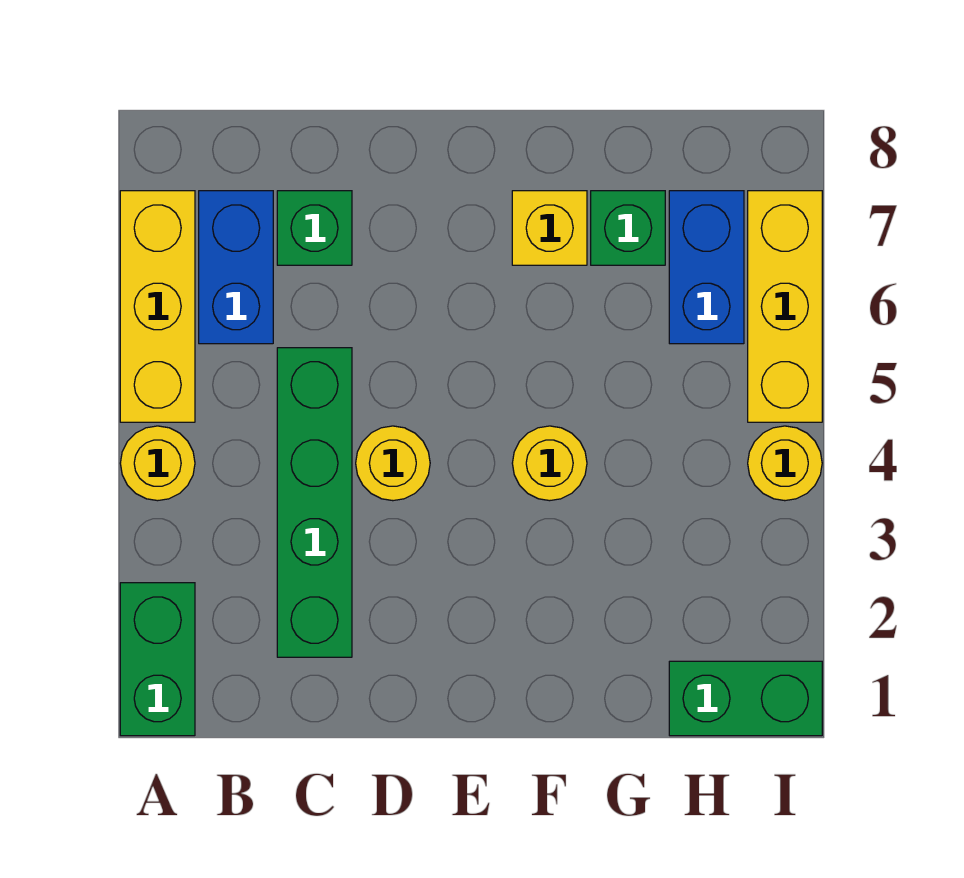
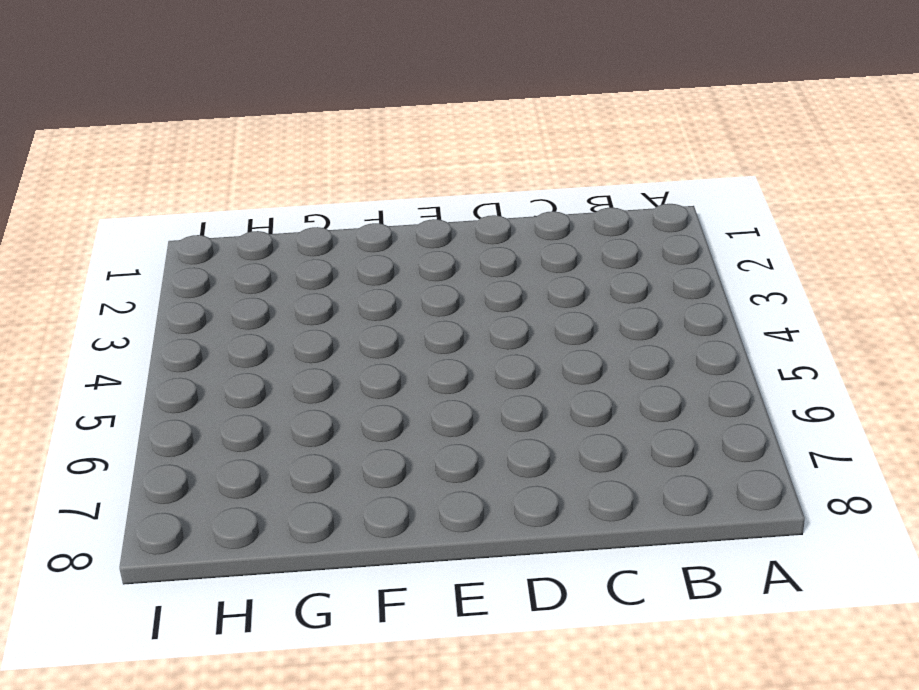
none -> green brick A1:A2 level 1
none -> yellow round brick A4 level 1
none -> yellow brick A5:A7 level 1

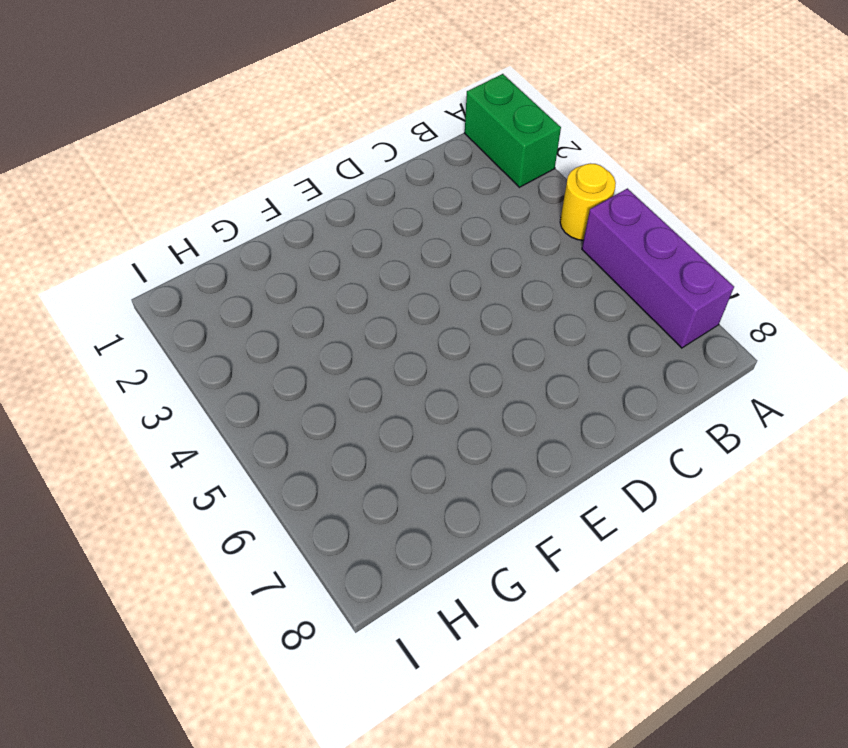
purple brick A5:A7 level 1 -> yellow brick A5:A7 level 1
none -> blue brick B6:B7 level 1
none -> green brick C2:C5 level 1
none -> green brick C7 level 1

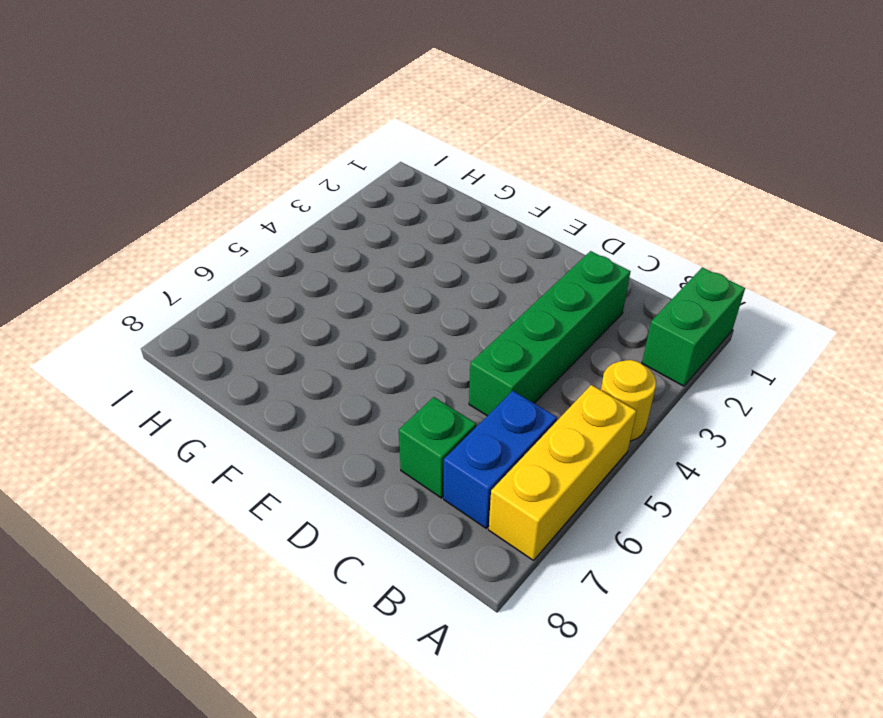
none -> yellow round brick D4 level 1
none -> yellow round brick F4 level 1
none -> yellow brick F7 level 1

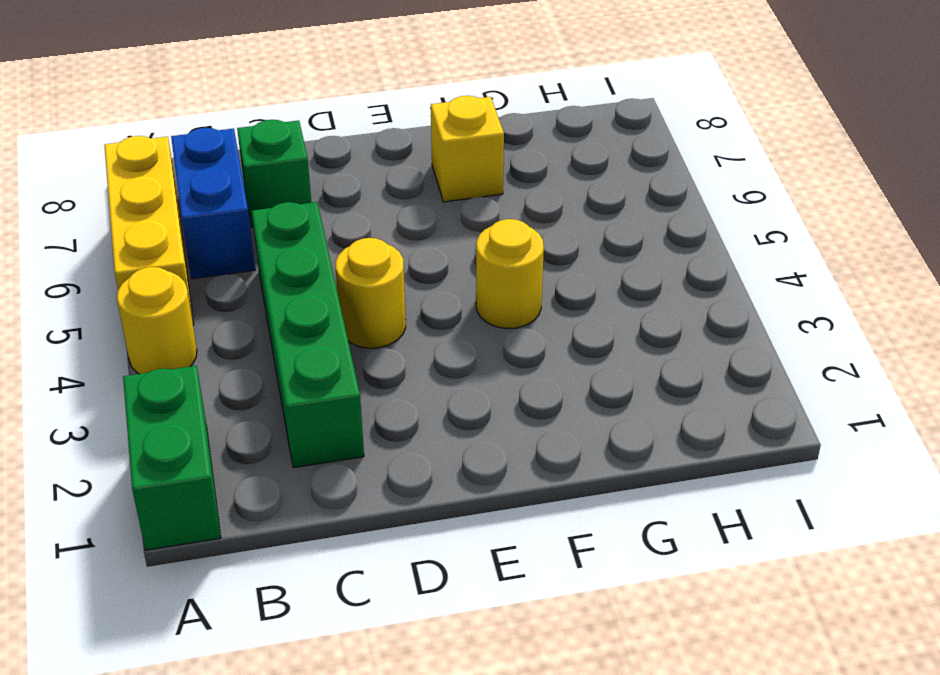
none -> green brick G7 level 1
none -> green brick H1:I1 level 1
none -> blue brick H6:H7 level 1

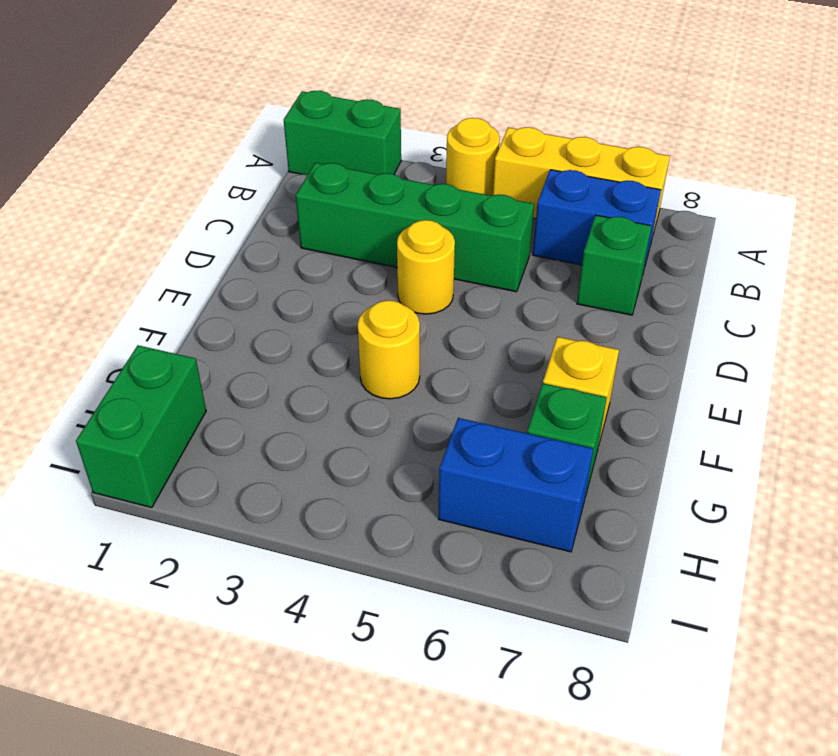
none -> yellow round brick I4 level 1
none -> yellow brick I5:I7 level 1

